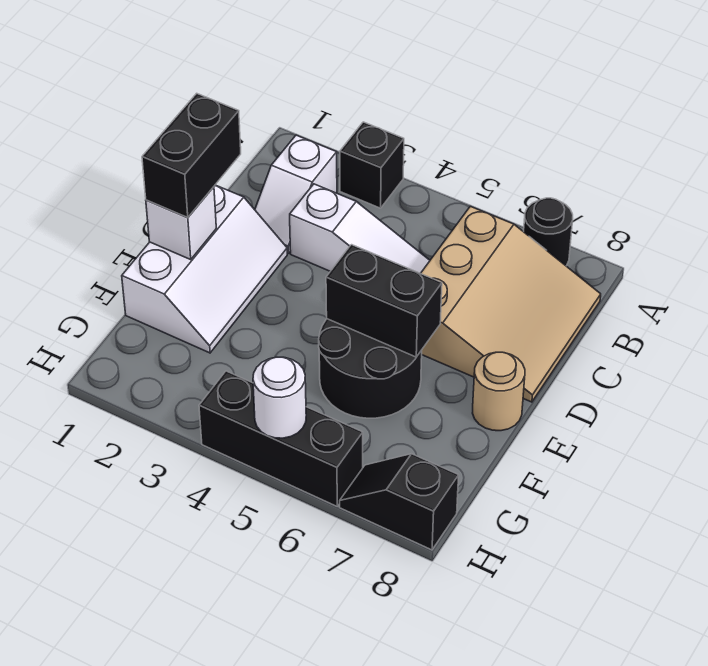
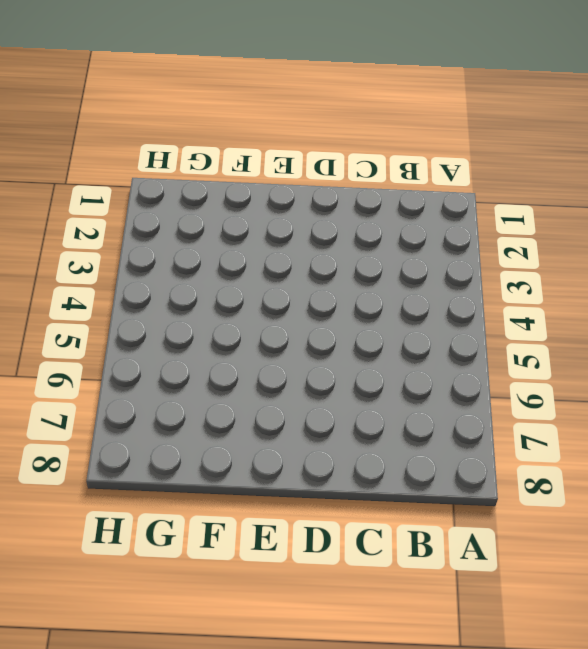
none -> black brick A3 level 1
none -> black round brick A7 level 1
none -> white slope B2:C2 level 1 top B

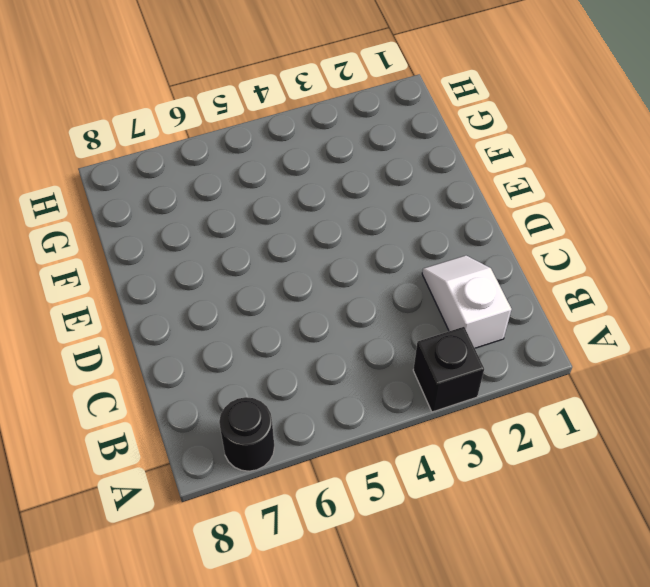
none -> tan slope B6:D8 level 1 top 6
none -> white slope C3:C5 level 1 top 3
none -> white slope D1:F2 level 1 top 1

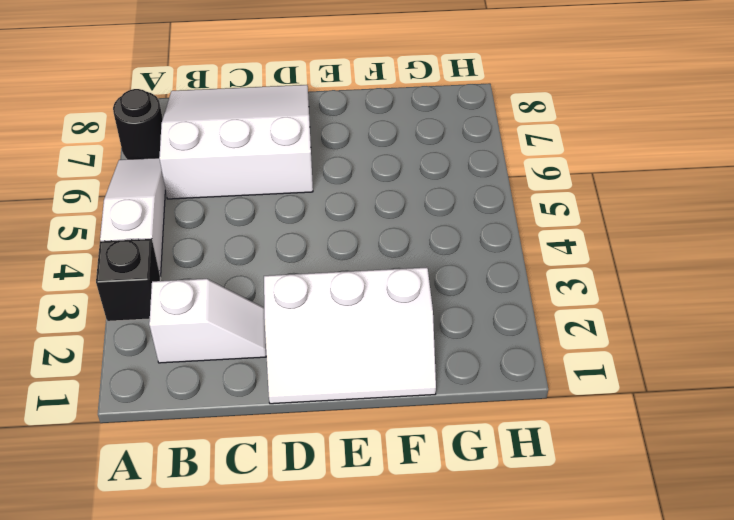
white slope A4:A6 level 1 top 4 -> white slope C3:C5 level 1 top 3
white slope B6:D8 level 1 top 6 -> tan slope B6:D8 level 1 top 6
white slope D1:F2 level 1 top 2 -> white slope D1:F2 level 1 top 1
none -> black round brick E5:F6 level 1
none -> tan round brick E8 level 1
none -> black brick H4:H6 level 1

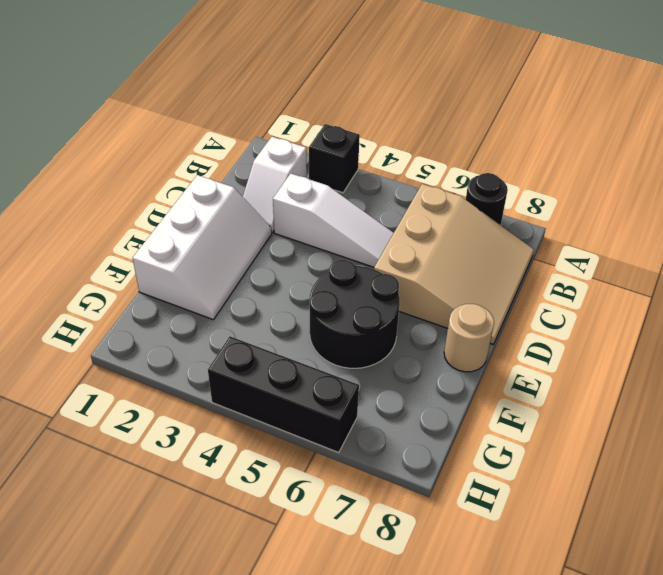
none -> black slope H7:H8 level 1 top 8
none -> white brick E1 level 2
none -> black brick E5:E6 level 2

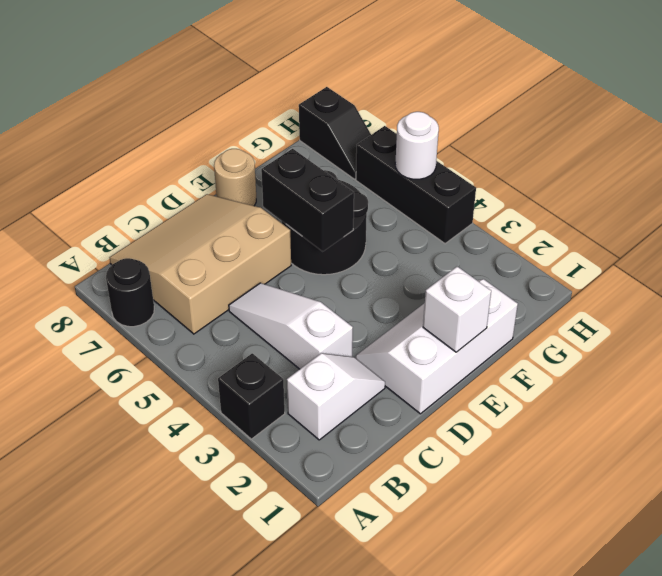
none -> black brick D1:E1 level 3

